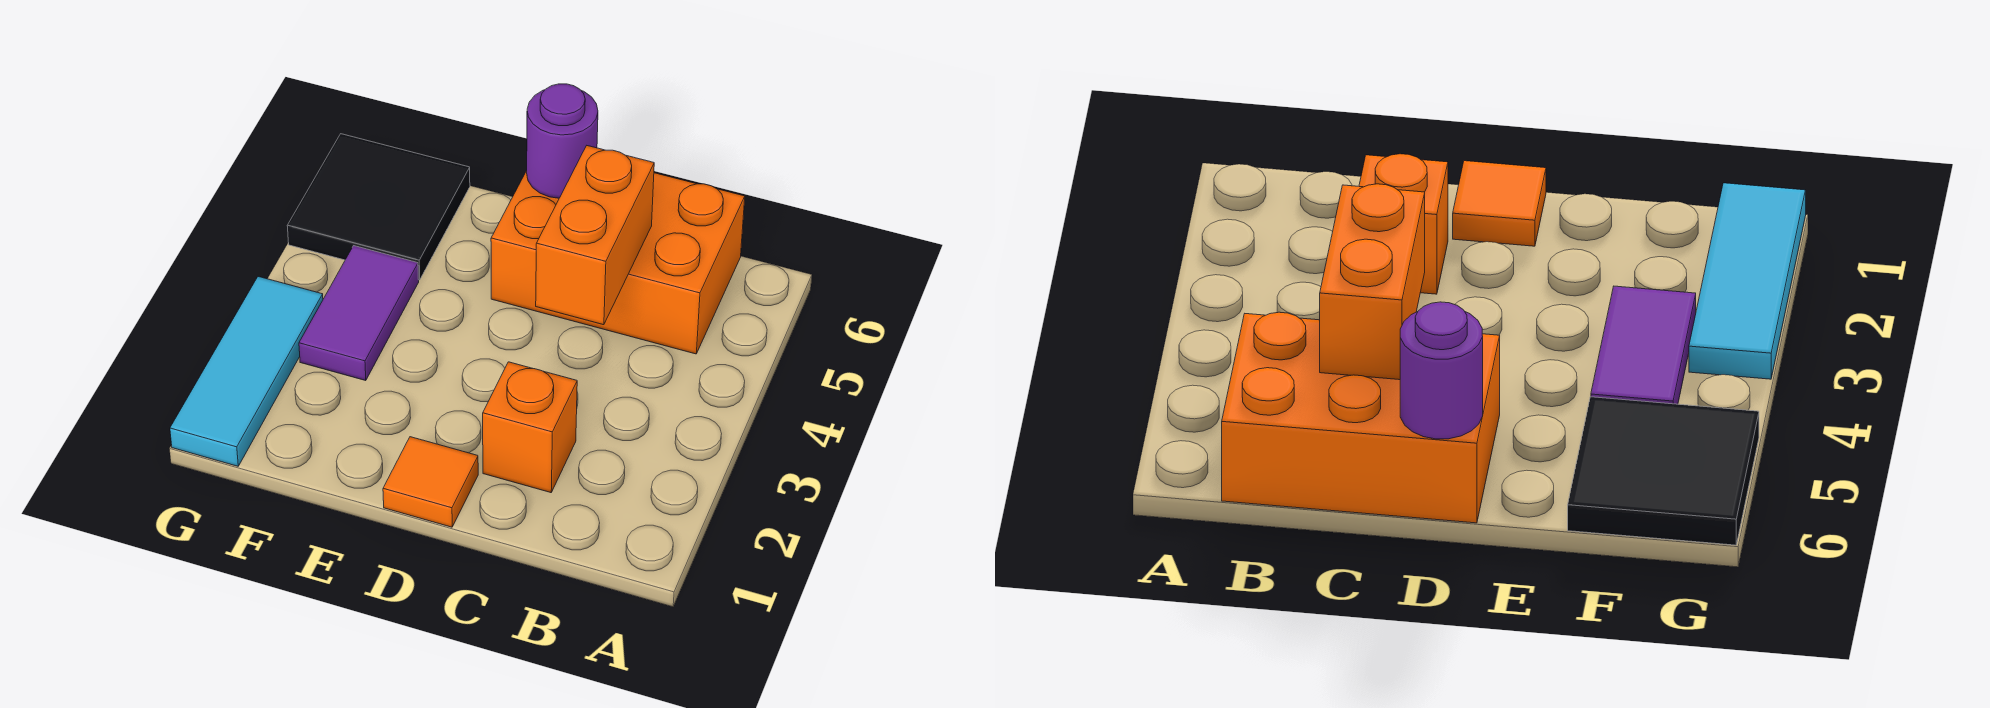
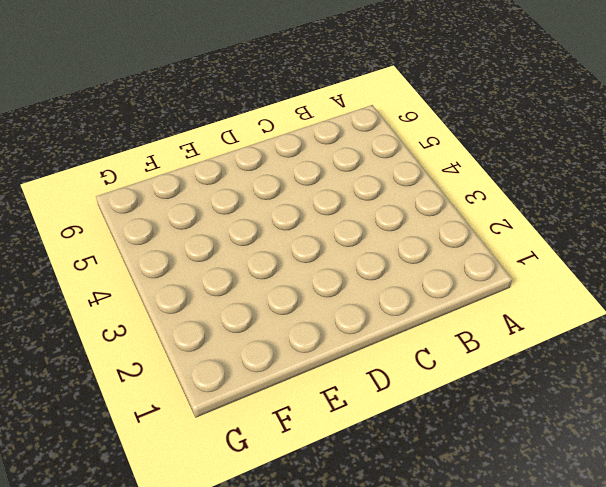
none -> orange brick B5:D6 level 1
none -> orange brick C2 level 1

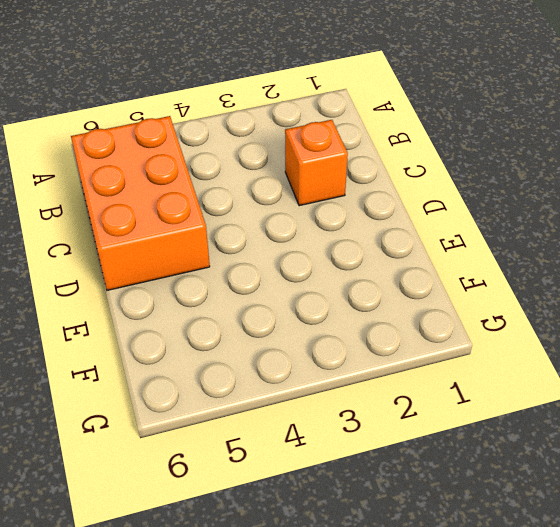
none -> orange tile D1 level 1
none -> purple tile F3:F4 level 1

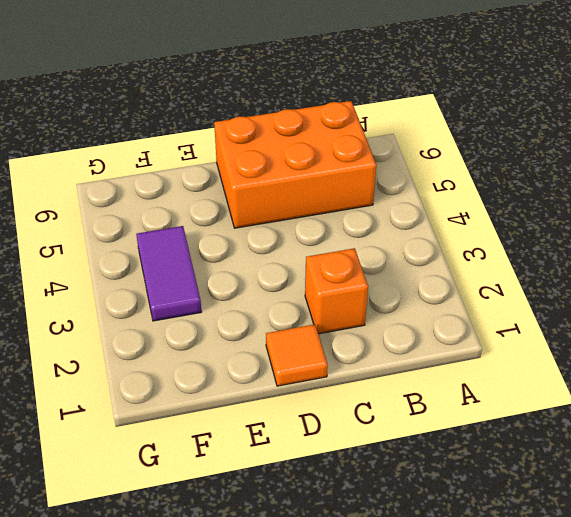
none -> black tile F5:G6 level 1
none -> cyan tile G1:G3 level 1

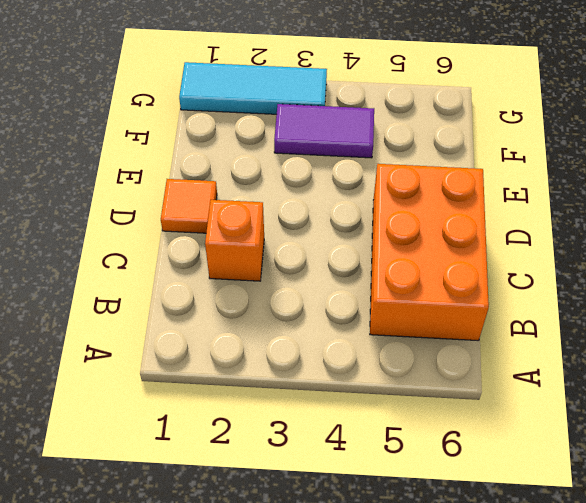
none -> black tile F5:G6 level 1
none -> orange brick C4:C5 level 2

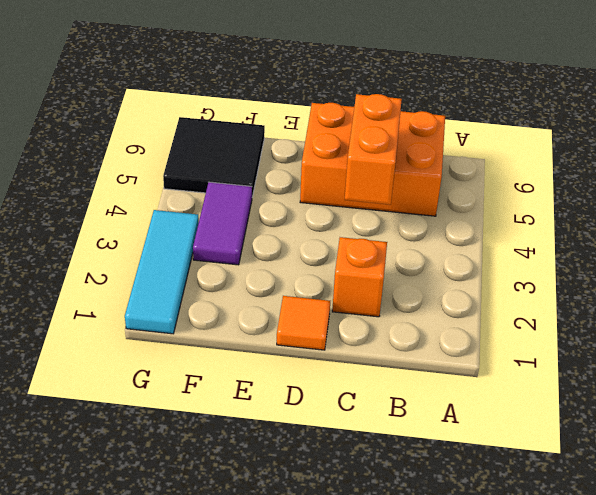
none -> purple round brick D6 level 2

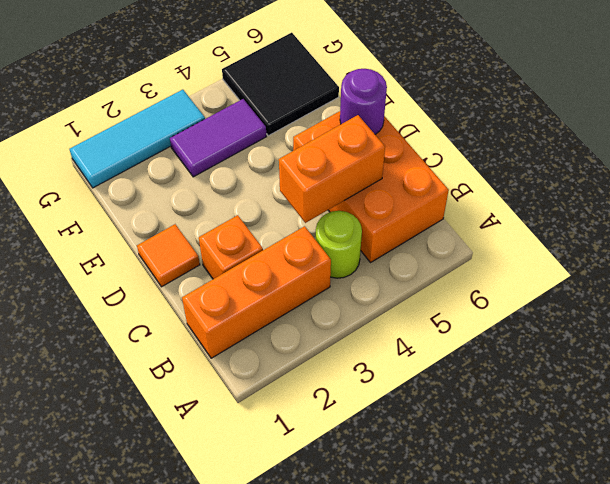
orange brick B1:B3 level 1 -> none
lime round brick B4 level 1 -> none

